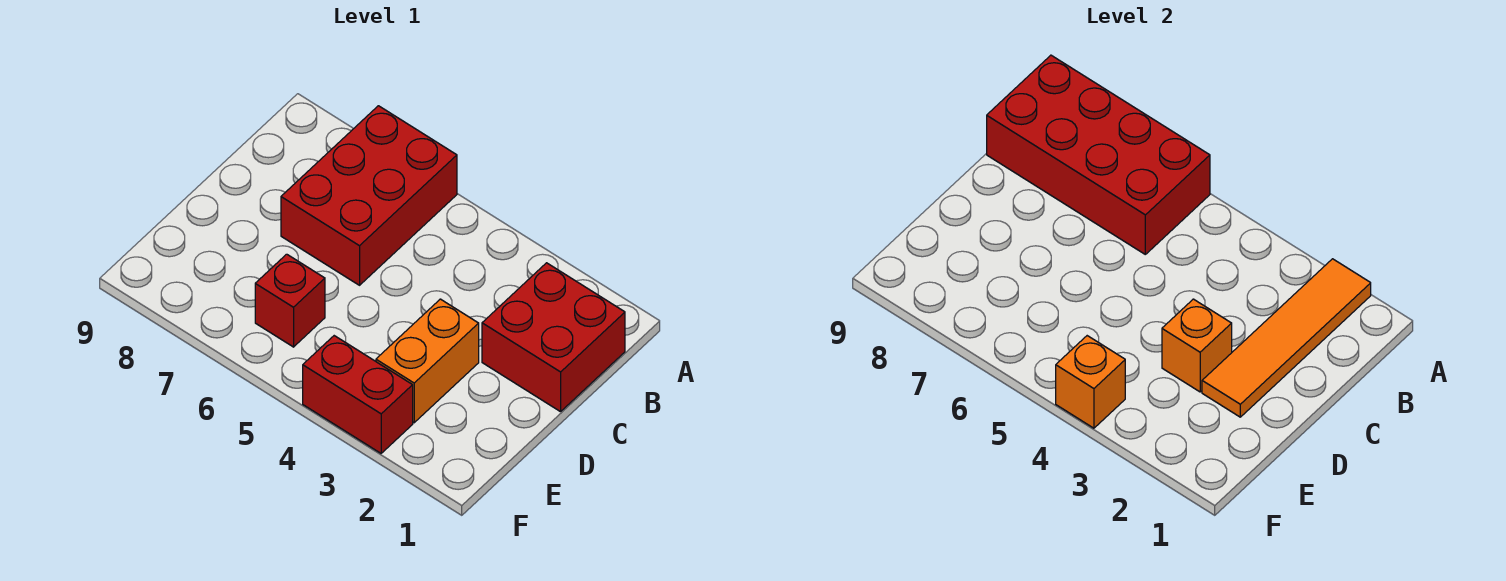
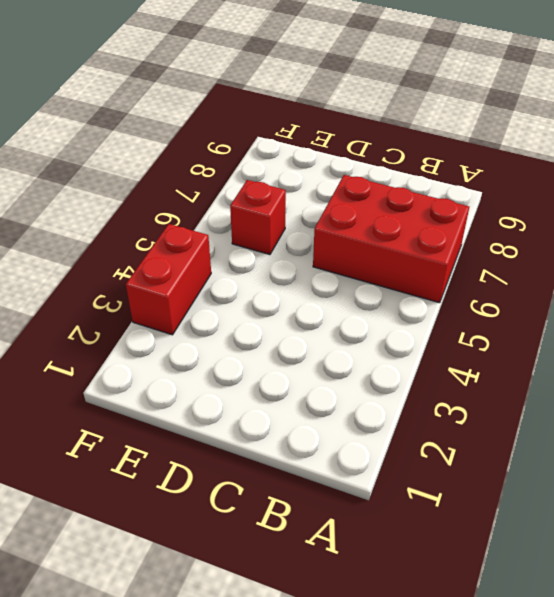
none -> red brick B1:C2 level 1
none -> orange brick D3:E3 level 1

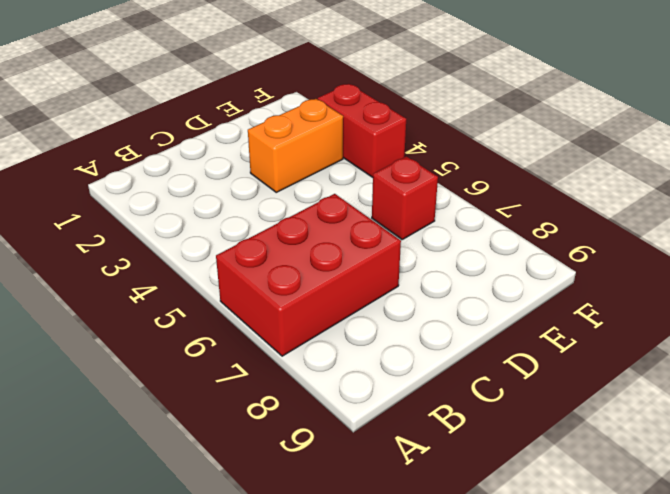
none -> red brick B1:C2 level 1
none -> orange tile A2:D2 level 2

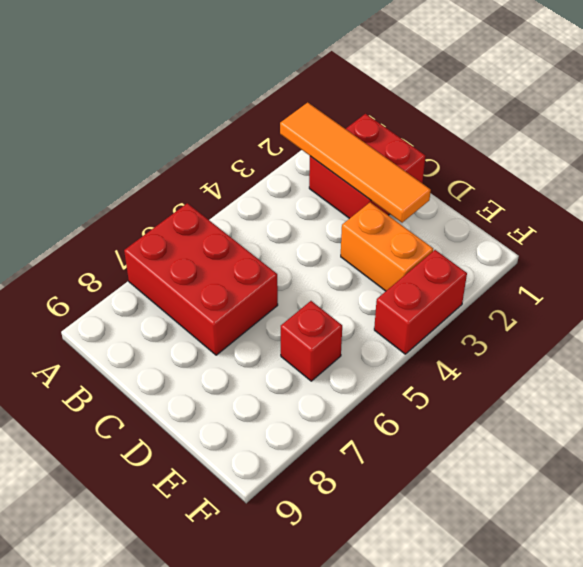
none -> red brick A6:B9 level 2
none -> orange brick D3 level 2

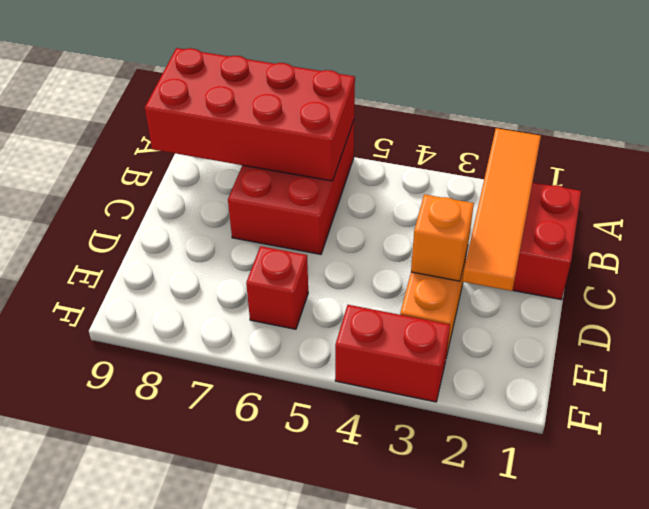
none -> orange brick F4 level 2

